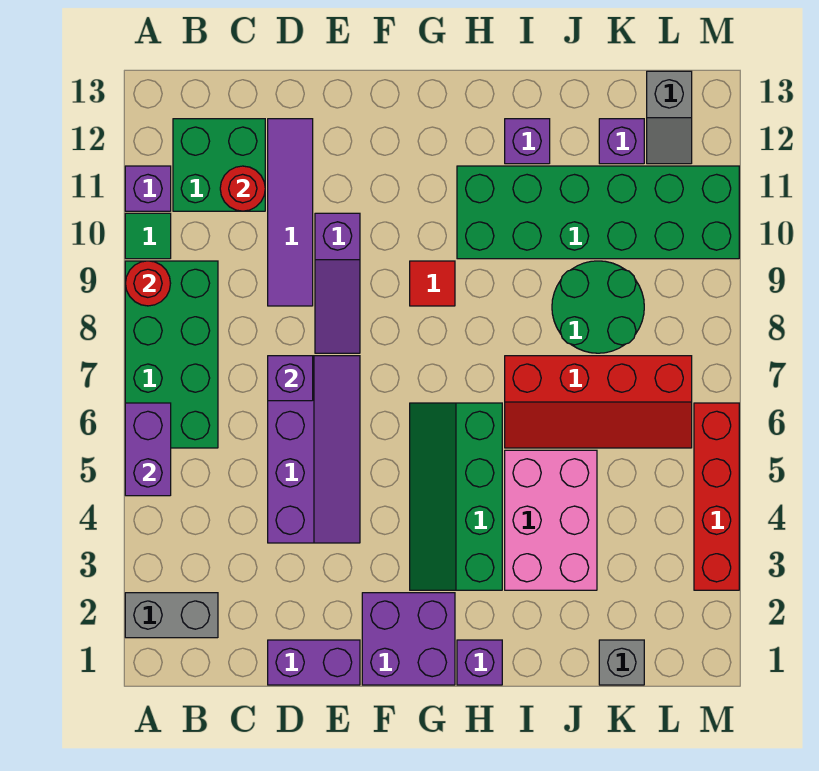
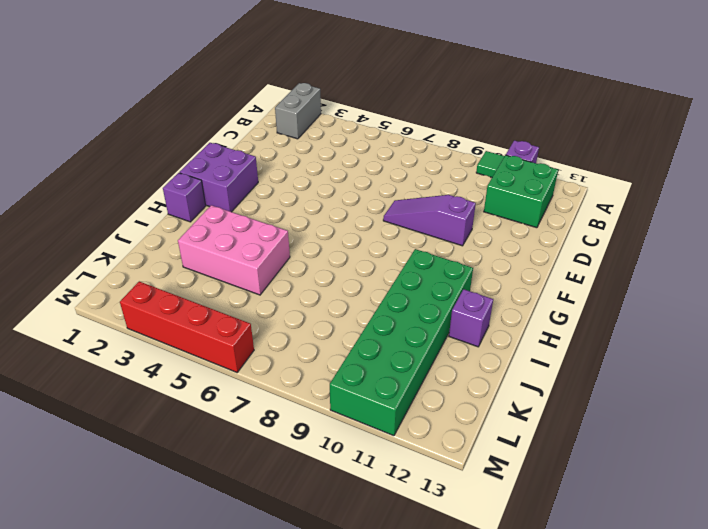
none -> green brick A6:B9 level 1
none -> purple brick D1:E1 level 1
none -> purple slope D4:E7 level 1 top D

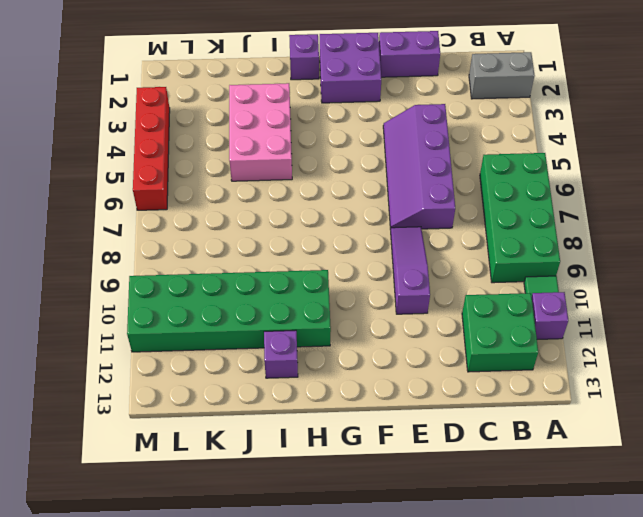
none -> purple tile D9:D12 level 1
none -> green slope G3:H6 level 1 top H
none -> red tile G9 level 1

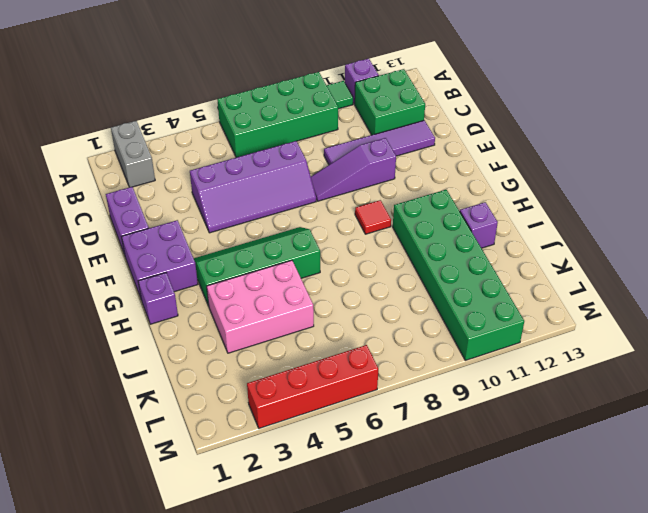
none -> red slope I6:L7 level 1 top 7
none -> green round brick J8:K9 level 1
none -> grey brick K1 level 1

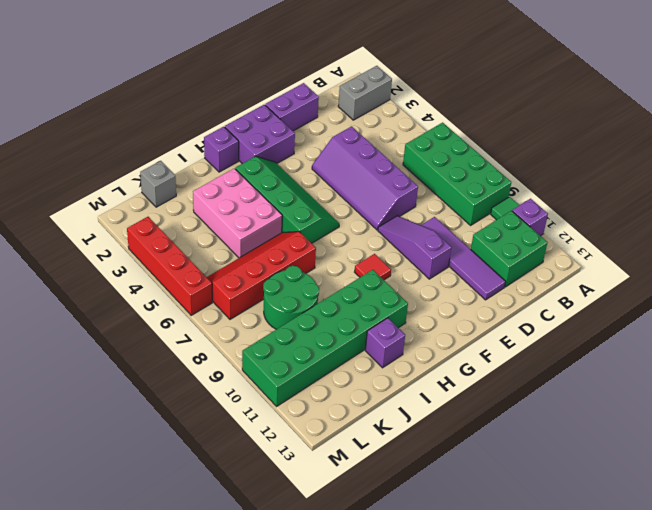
none -> purple brick K12 level 1
none -> grey slope L12:L13 level 1 top 13
none -> purple brick A5:A6 level 2

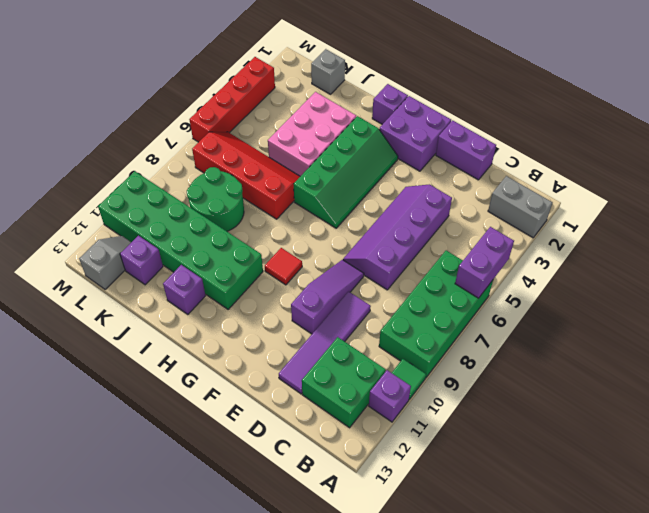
none -> red round brick A9 level 2
none -> red round brick C11 level 2
none -> purple brick D7 level 2

